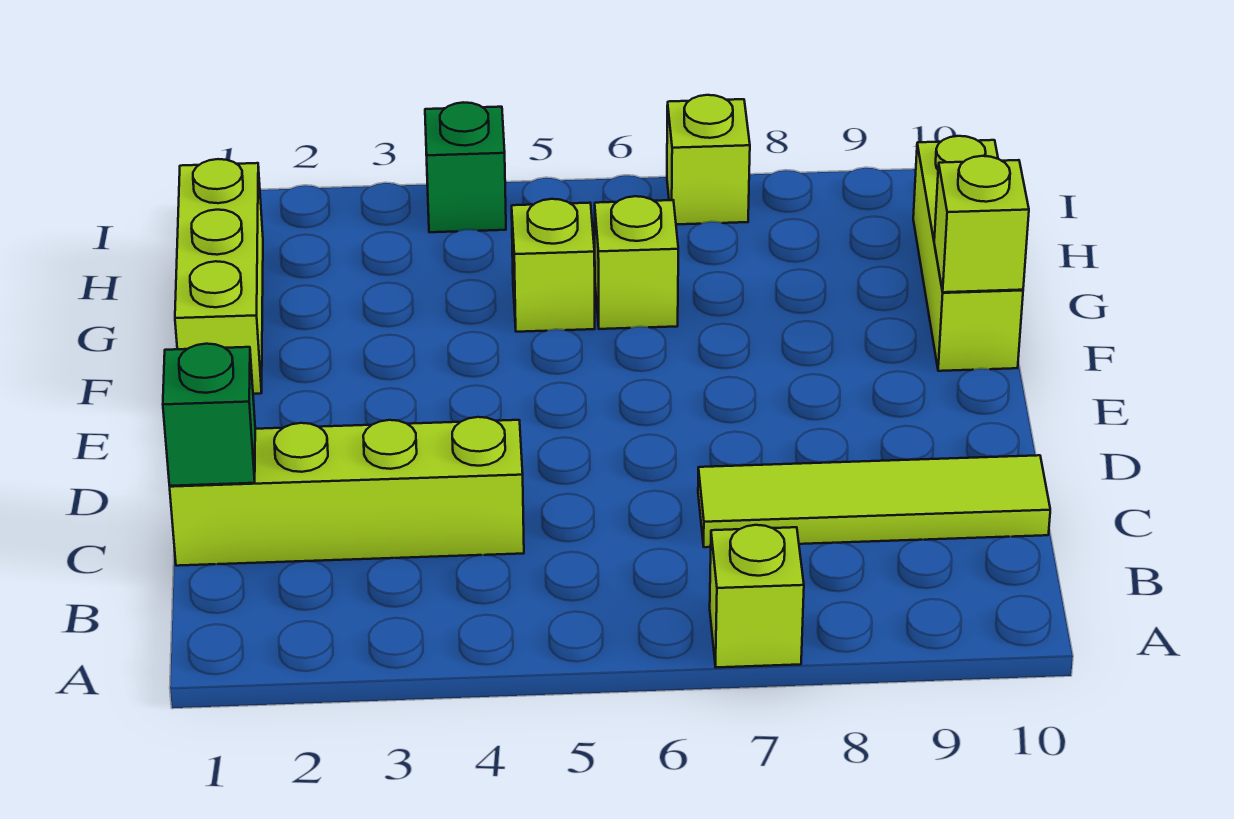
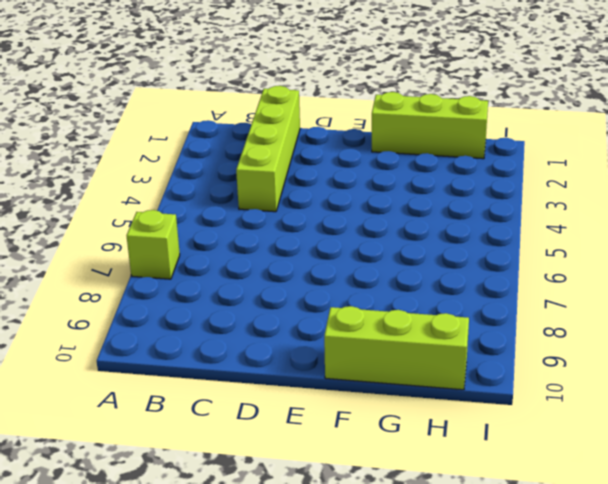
none -> lime tile C7:C10 level 1
none -> lime brick G5 level 1

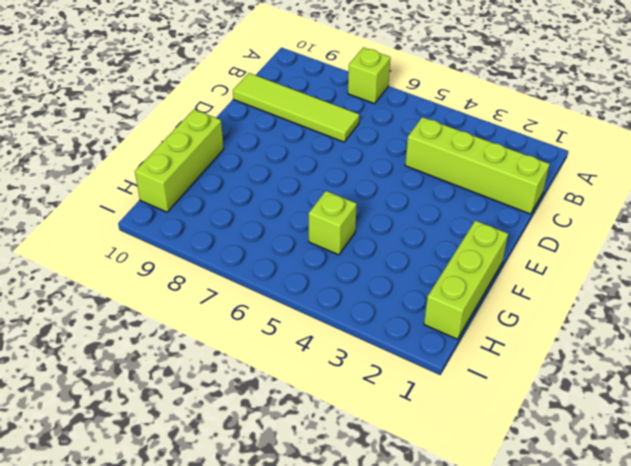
none -> lime brick G6 level 1
none -> green brick I4 level 1

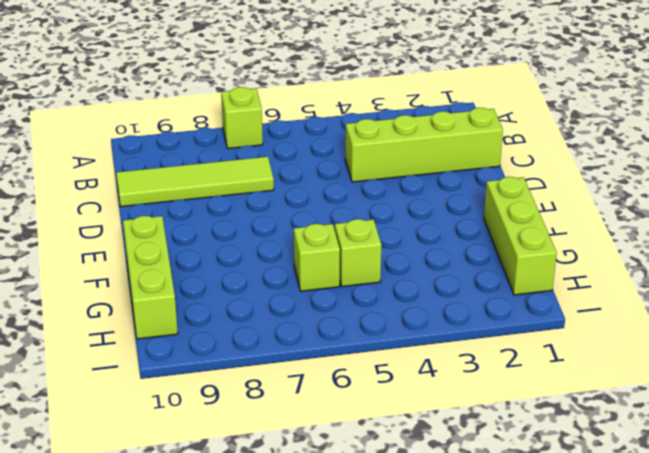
none -> green brick I4 level 1
none -> lime brick I7 level 1

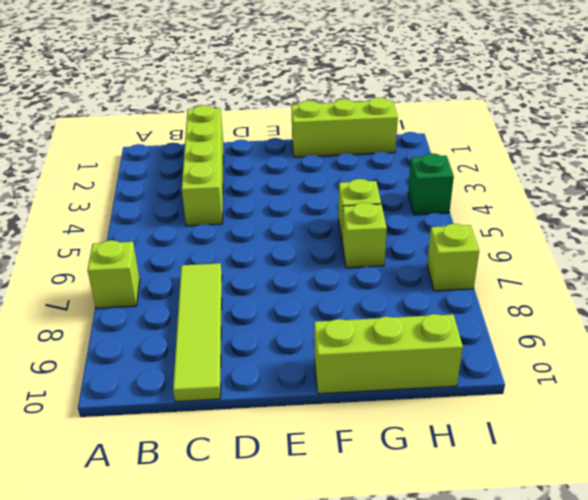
none -> green brick C1 level 2
none -> lime brick F10 level 2

